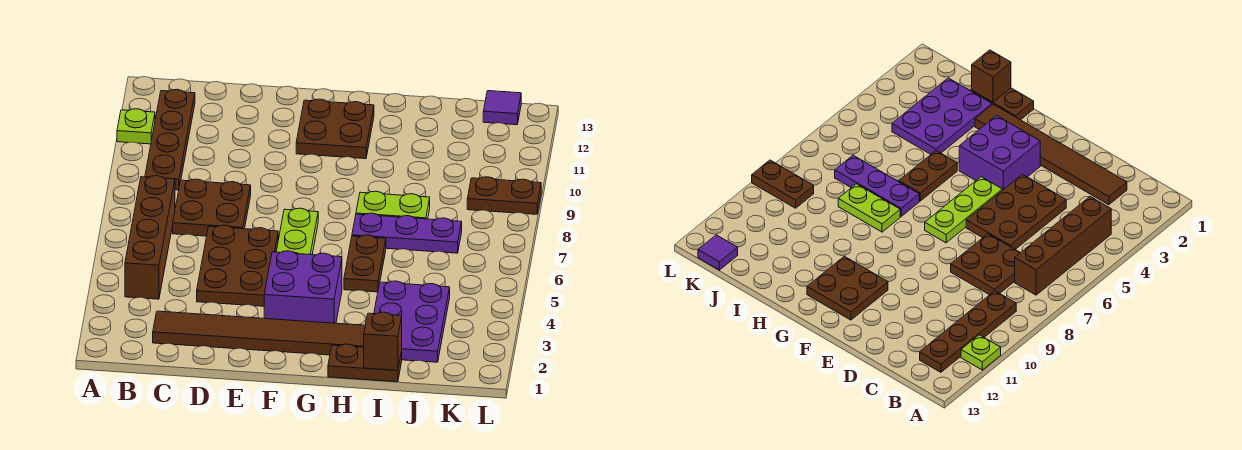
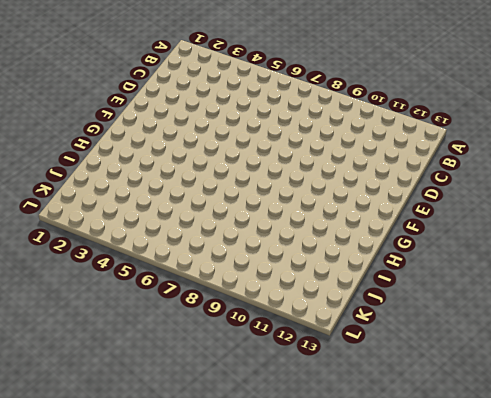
none -> lime plate A11 level 1
none -> brown brick B4:B7 level 1
none -> brown plate B9:B12 level 1

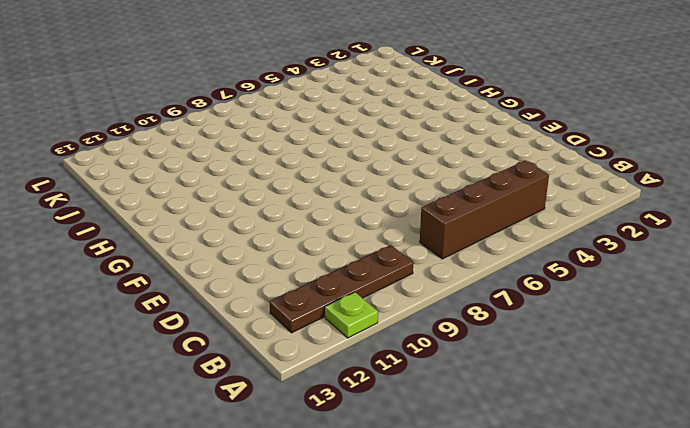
none -> brown tile C2:H2 level 1
none -> brown plate C7:D8 level 1
none -> brown plate D4:E6 level 1

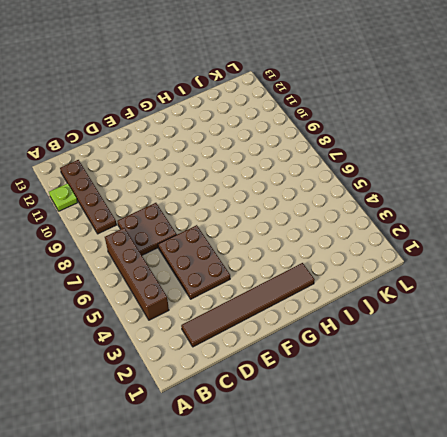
none -> purple brick F3:G4 level 1
none -> lime plate F5:F7 level 1
none -> brown plate F11:G12 level 1

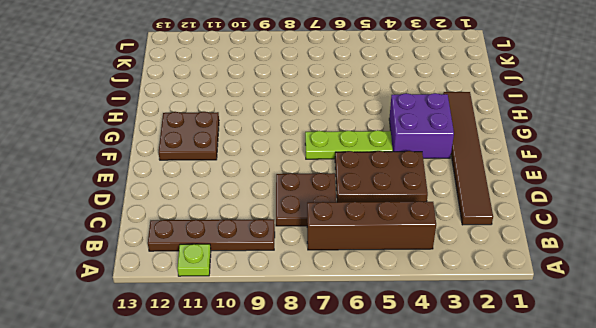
none -> brown plate H1:I1 level 1
none -> brown plate H5:H6 level 1
none -> purple plate H7:J7 level 1

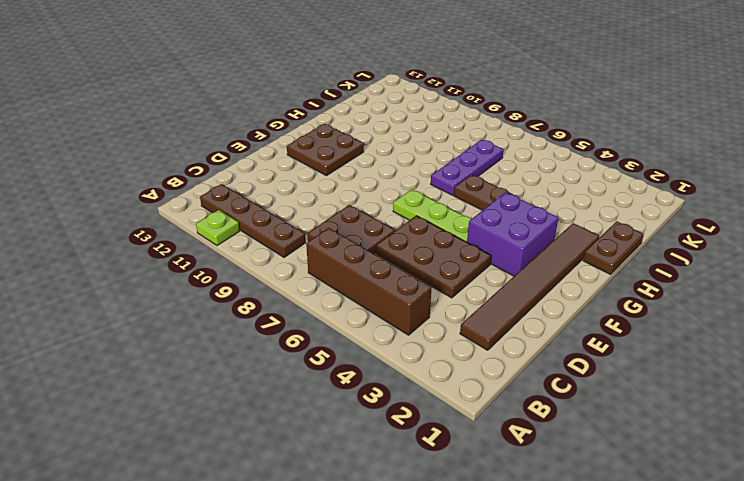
none -> lime plate H8:I8 level 1
none -> purple plate I2:J4 level 1
none -> brown plate K9:L9 level 1

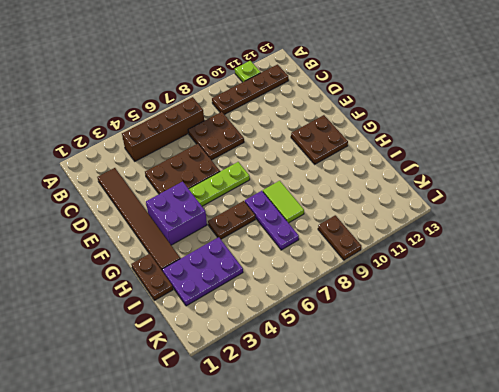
lime tile H8:I8 level 1 -> lime plate H8:I8 level 1
none -> purple tile K13 level 1
none -> brown brick I1 level 2

